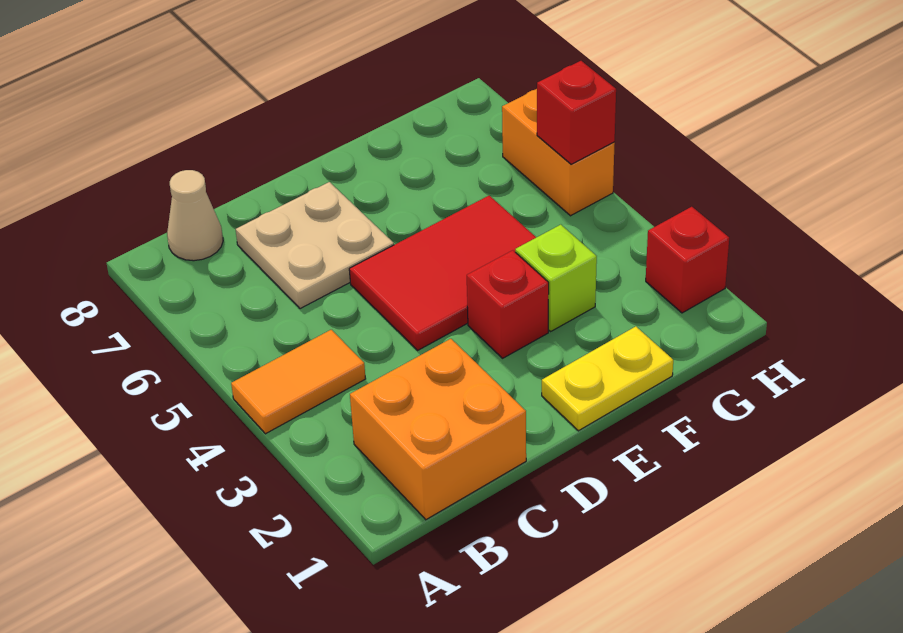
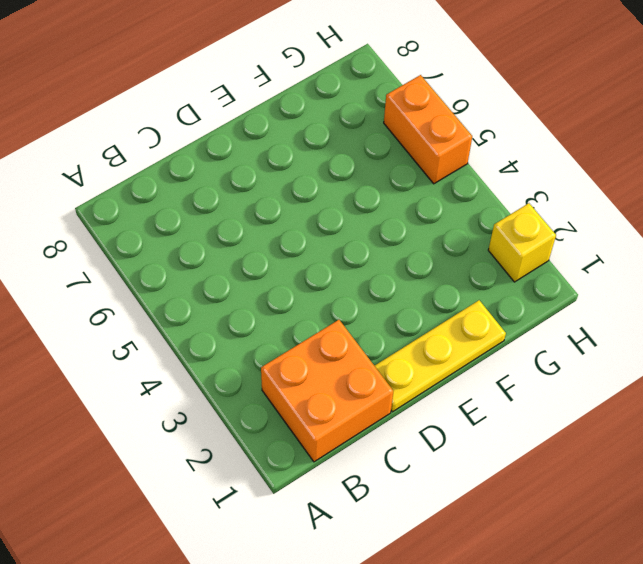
yellow plate D1:F1 level 1 -> yellow plate E1:F1 level 1
yellow brick H2 level 1 -> red brick H2 level 1
none -> orange tile A4:B4 level 1
none -> tan cone B8 level 1

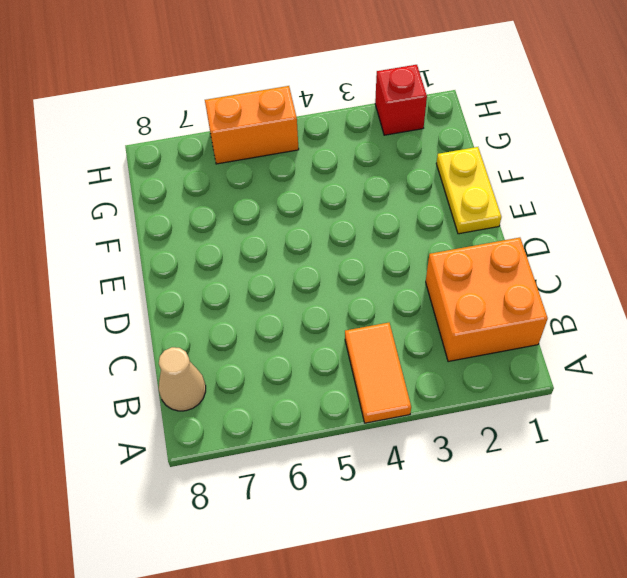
none -> tan plate C6:D7 level 1
none -> red tile D4:F5 level 1

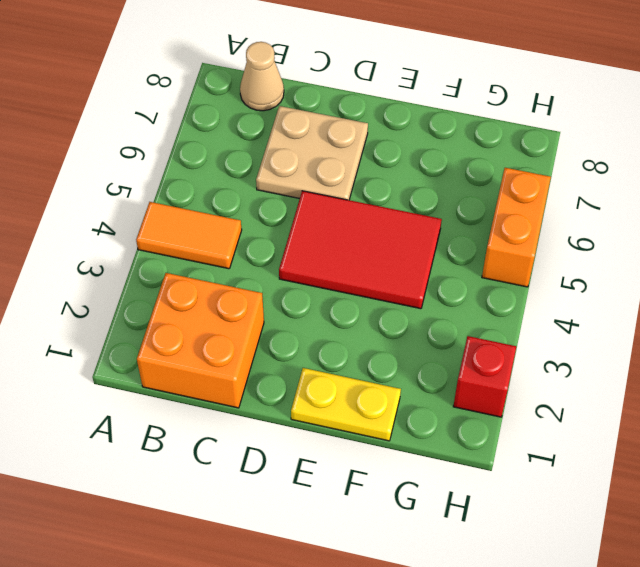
none -> red brick E3 level 1
none -> lime brick F3 level 1

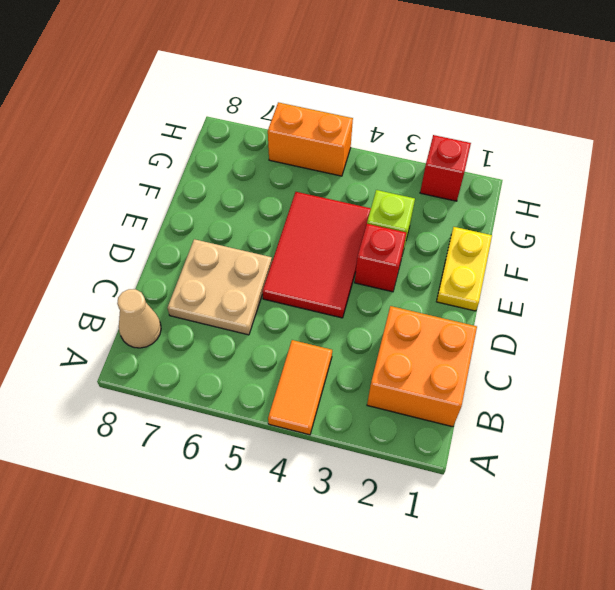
none -> red brick H5 level 2

